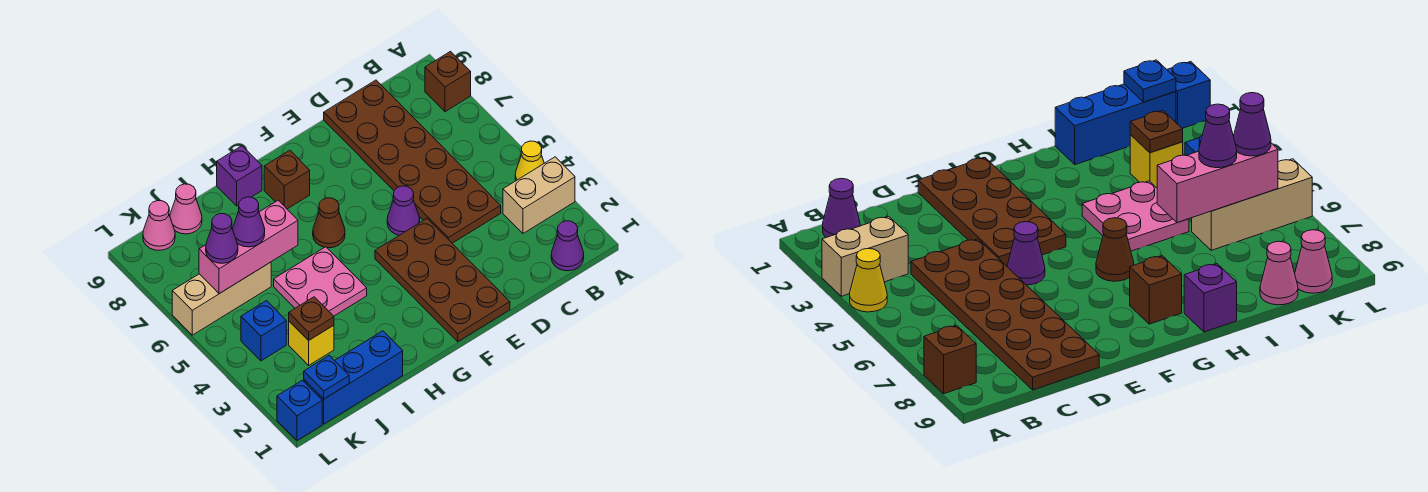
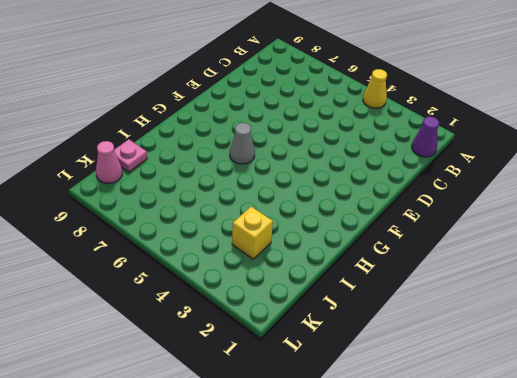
grey cone G6 level 1 -> brown cone G6 level 1
pink plate J9 level 1 -> pink cone J9 level 1
none -> tan brick A3:B3 level 1
none -> brown brick A8 level 1
none -> brown plate C4:D9 level 1

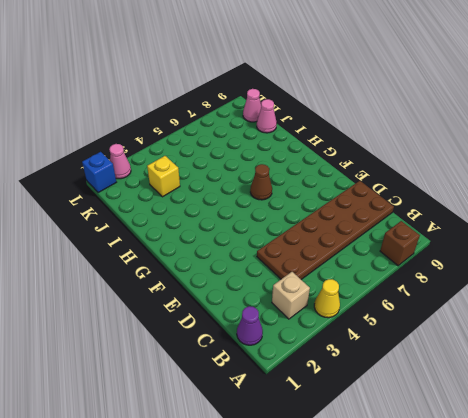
tan brick B3 level 1 -> tan brick A3:B3 level 1
pink cone L2 level 1 -> none
none -> brown plate E1:F4 level 1
none -> purple cone E5 level 1
none -> brown brick G8 level 1

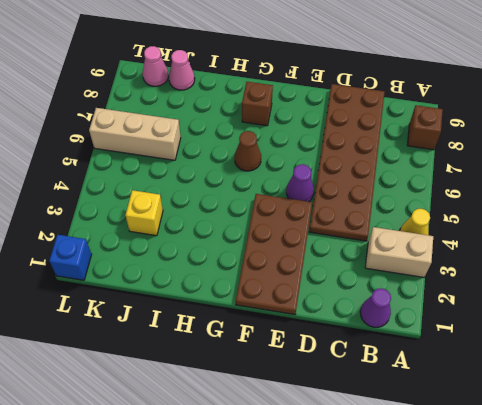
none -> pink plate H4:I5 level 1
none -> purple brick H9 level 1
none -> blue brick I1:K1 level 1

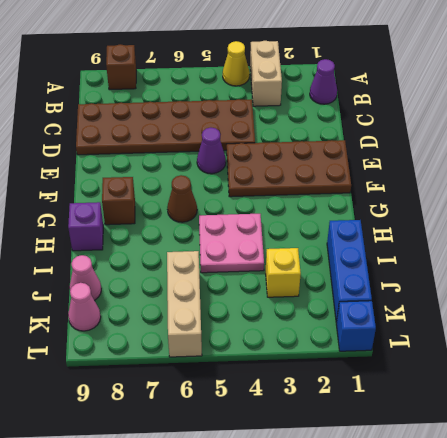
none -> blue brick K4 level 1
none -> pink brick I6:K6 level 2
none -> brown plate J3 level 2

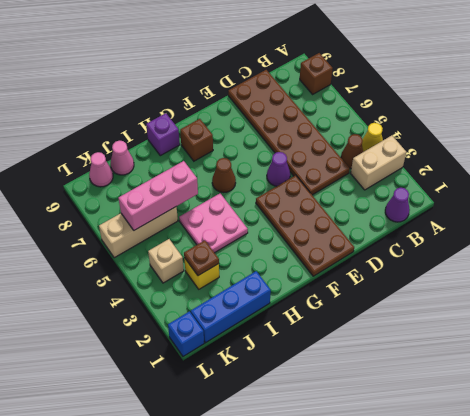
brown cone B4 level 1 -> none
tan brick K4 level 1 -> blue brick K4 level 1
none -> blue plate K1 level 2
none -> purple cone J6 level 3
none -> purple cone K6 level 3

